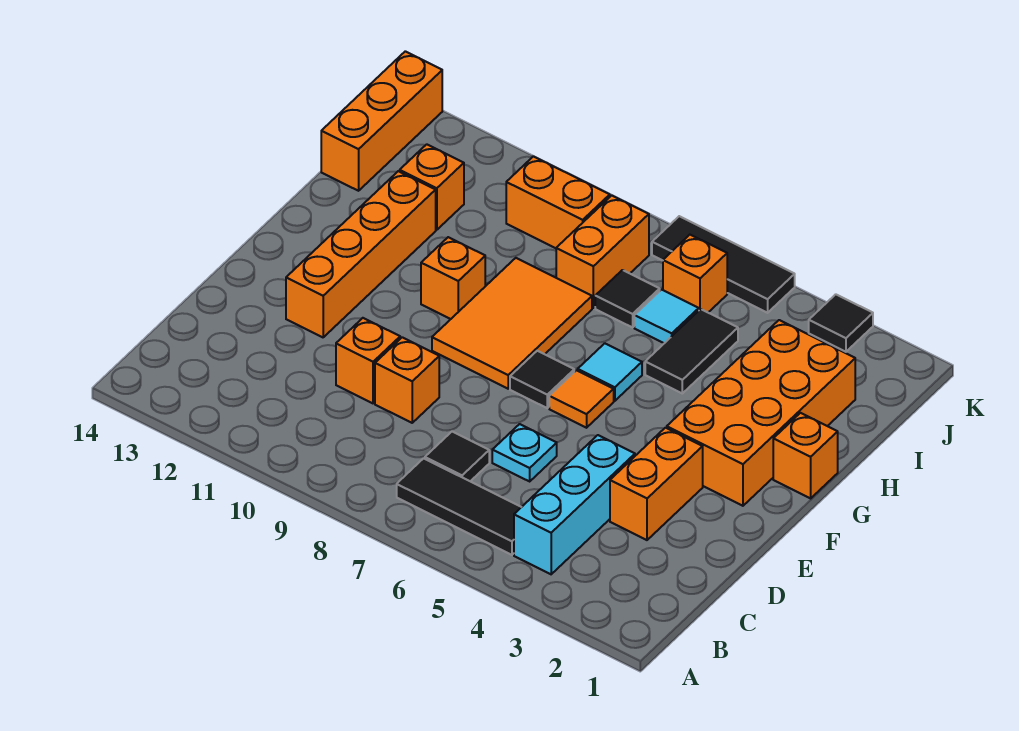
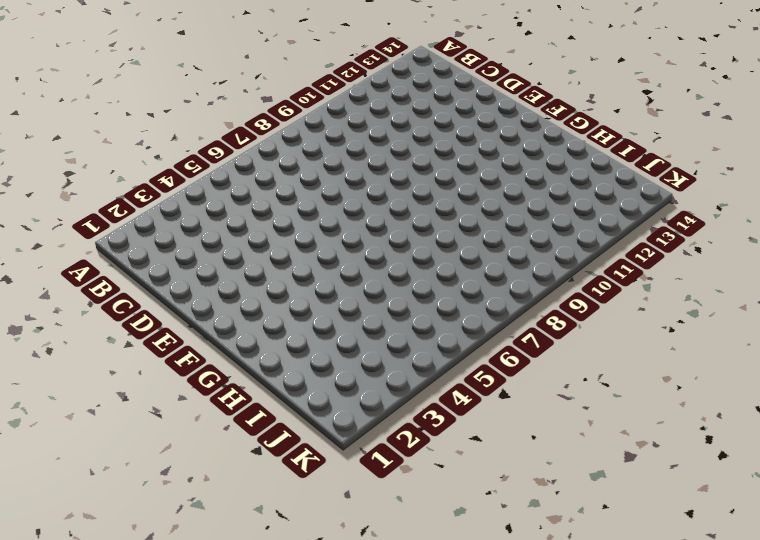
none -> cyan brick B4:D4 level 1
none -> black tile B5:B7 level 1
none -> black tile C7 level 1

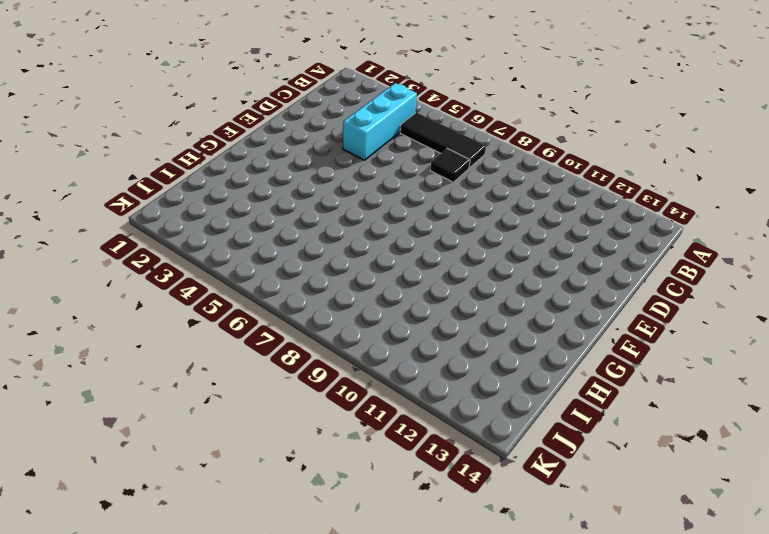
none -> orange brick D3:E3 level 1
none -> cyan plate D6 level 1
none -> orange brick D9 level 1

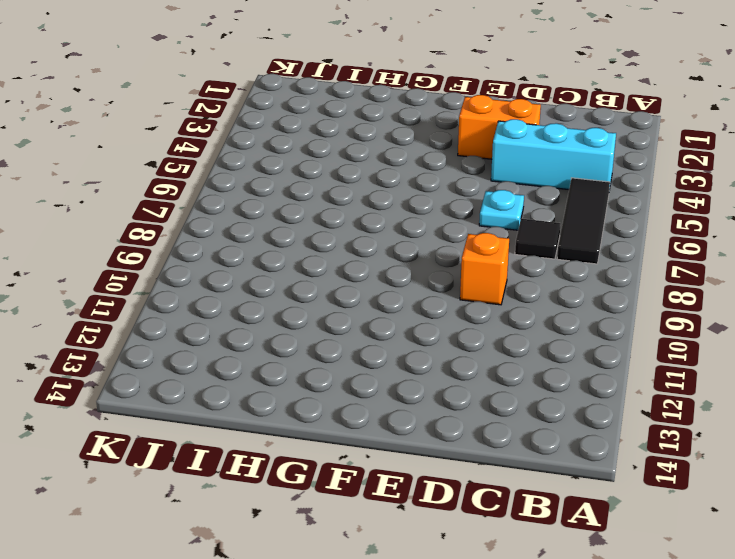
none -> orange brick D10 level 1
none -> orange brick E12:H12 level 1
none -> orange brick F2:I3 level 1

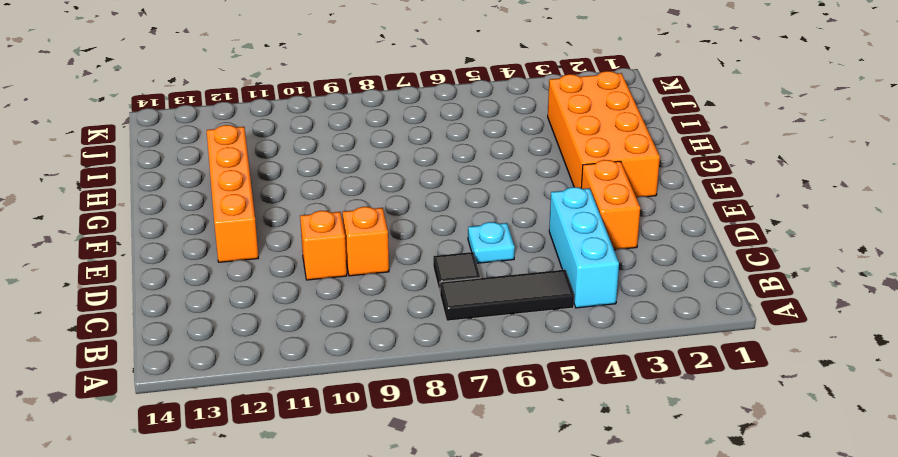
none -> orange tile F6 level 1
none -> black tile F7 level 1
none -> orange tile F8:H9 level 1

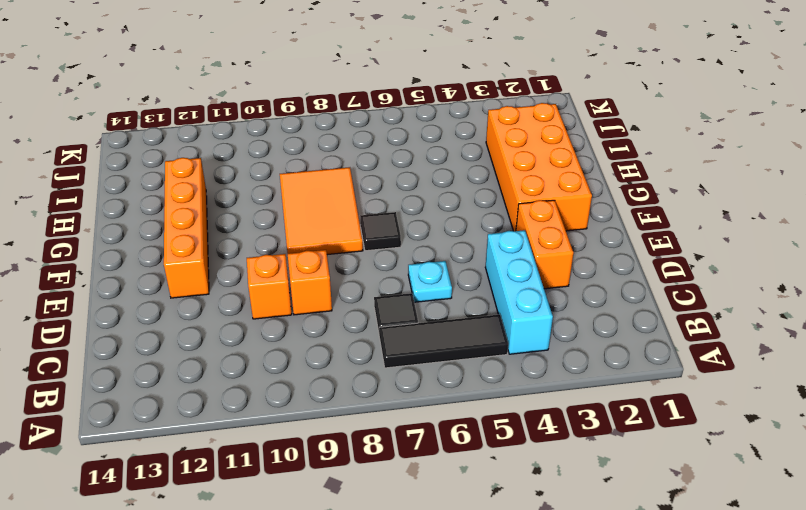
none -> orange tile F6 level 1
none -> orange brick G1 level 1
none -> cyan tile G6 level 1

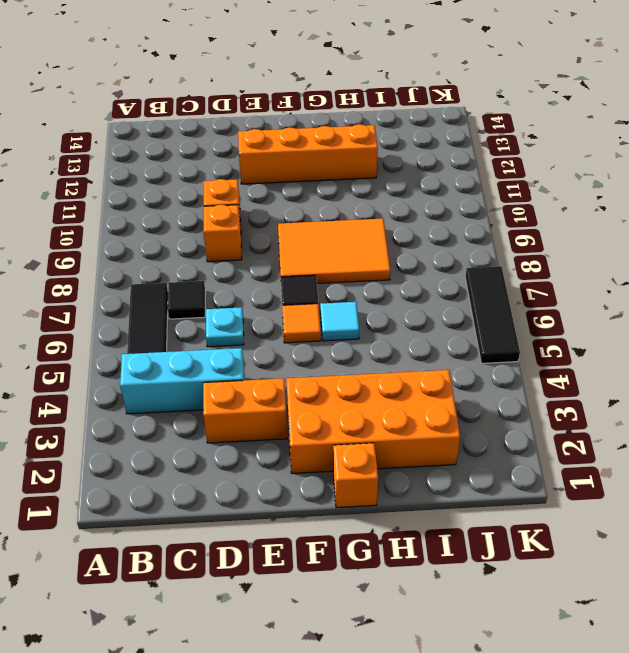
none -> orange brick G10 level 1
none -> black tile H5:I5 level 1
none -> cyan tile I6 level 1

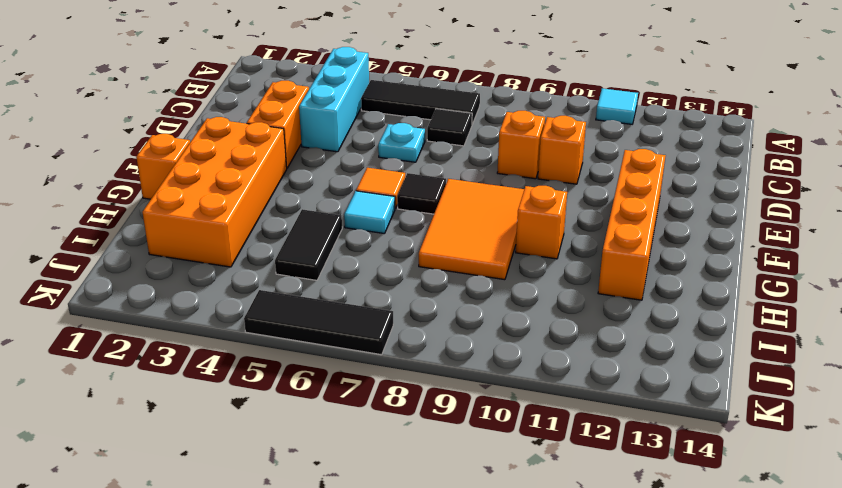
cyan tile A11 level 1 -> cyan tile I6 level 1
none -> black tile I7 level 1
none -> orange brick I8:J8 level 1
none -> orange brick I12 level 1

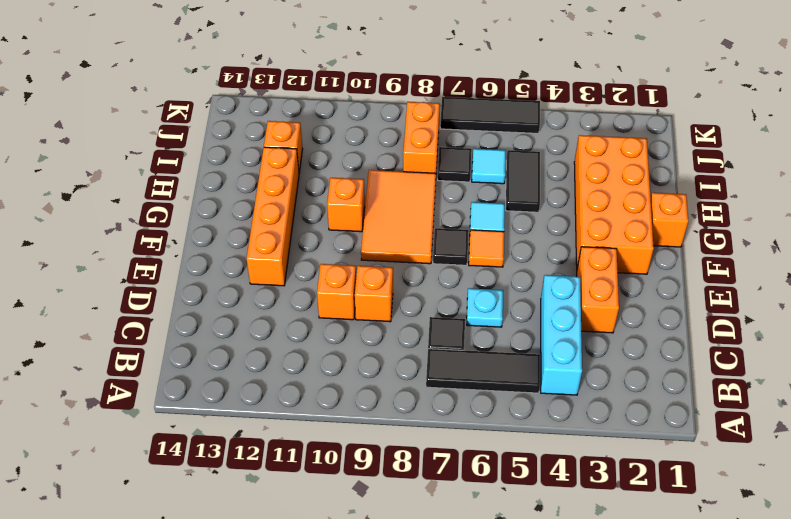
none -> orange brick I14:K14 level 1
none -> orange brick J6 level 1
none -> orange brick J9:J10 level 1

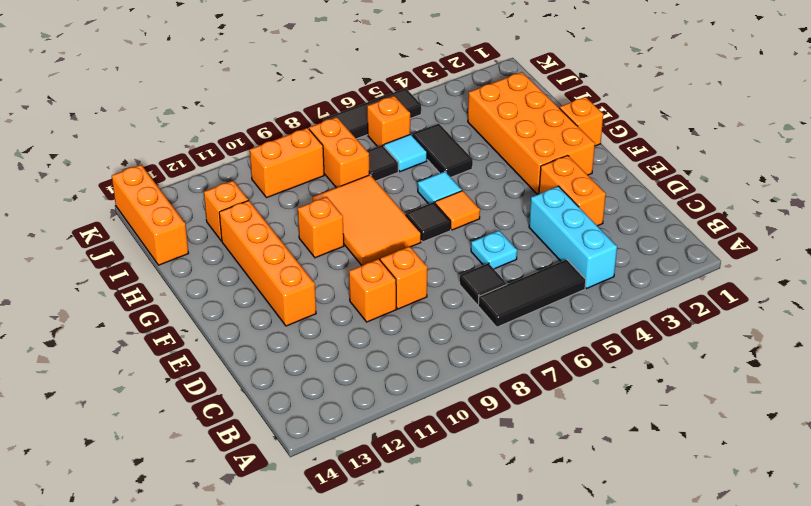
none -> black tile K3 level 1

